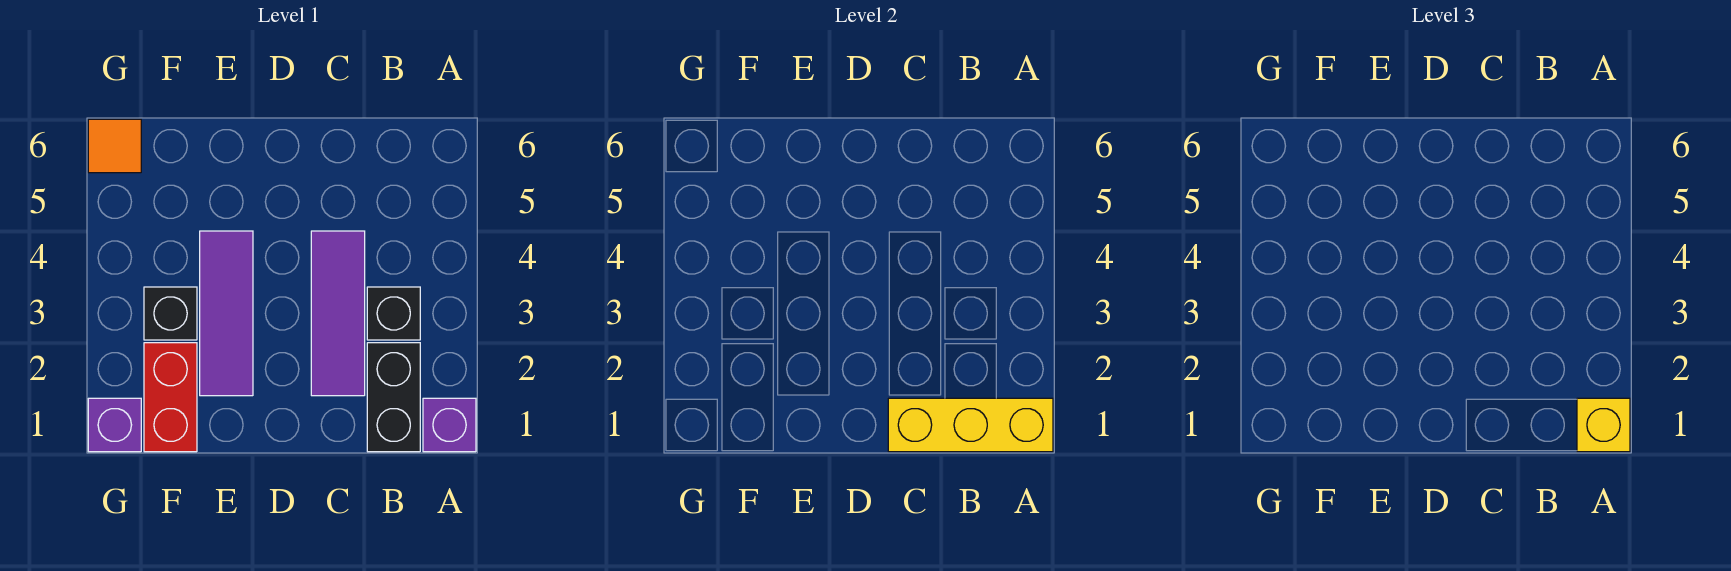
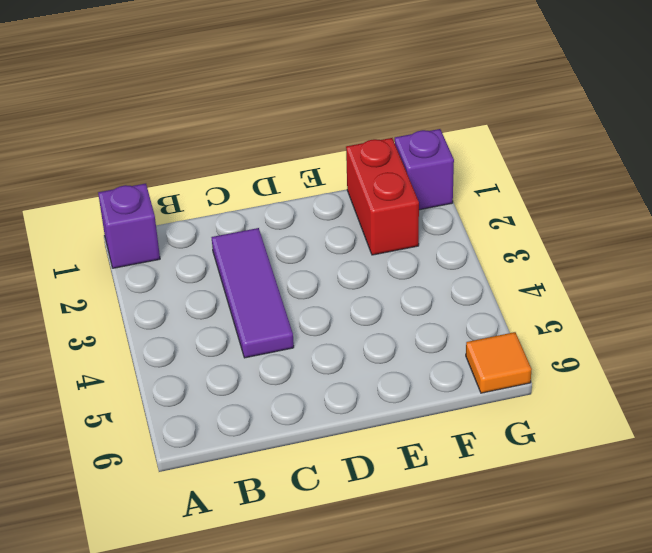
none -> black brick B1:B2 level 1
none -> black brick B3 level 1

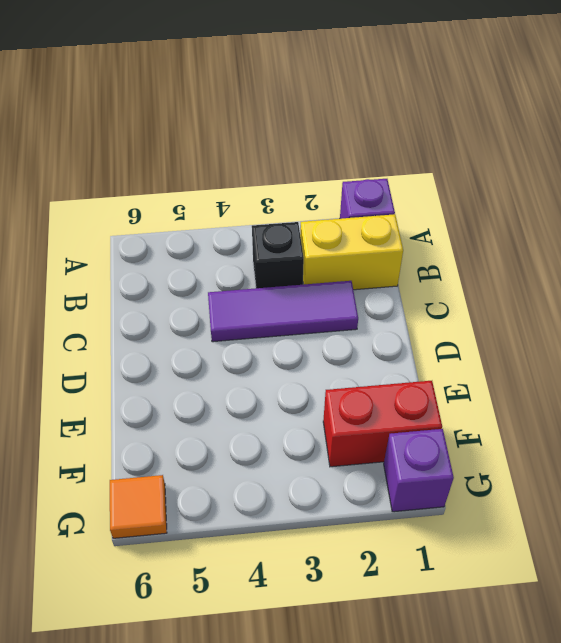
yellow brick B1:B2 level 1 -> black brick B1:B2 level 1
none -> purple tile E2:E4 level 1
none -> black brick F3 level 1

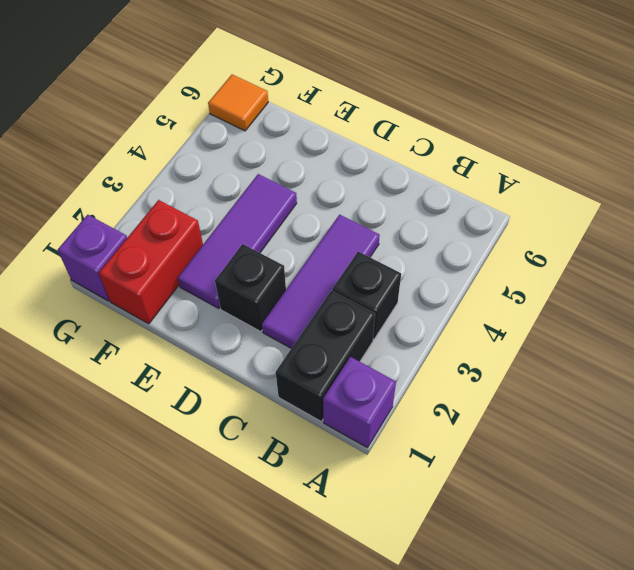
black brick D2 level 1 -> black brick F3 level 1
none -> yellow brick A1:C1 level 2
none -> yellow brick A1 level 3

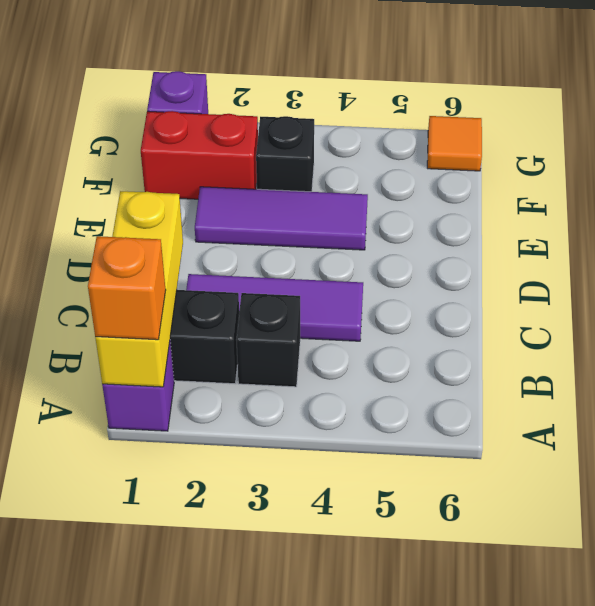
orange brick A1 level 3 -> yellow brick A1 level 3

